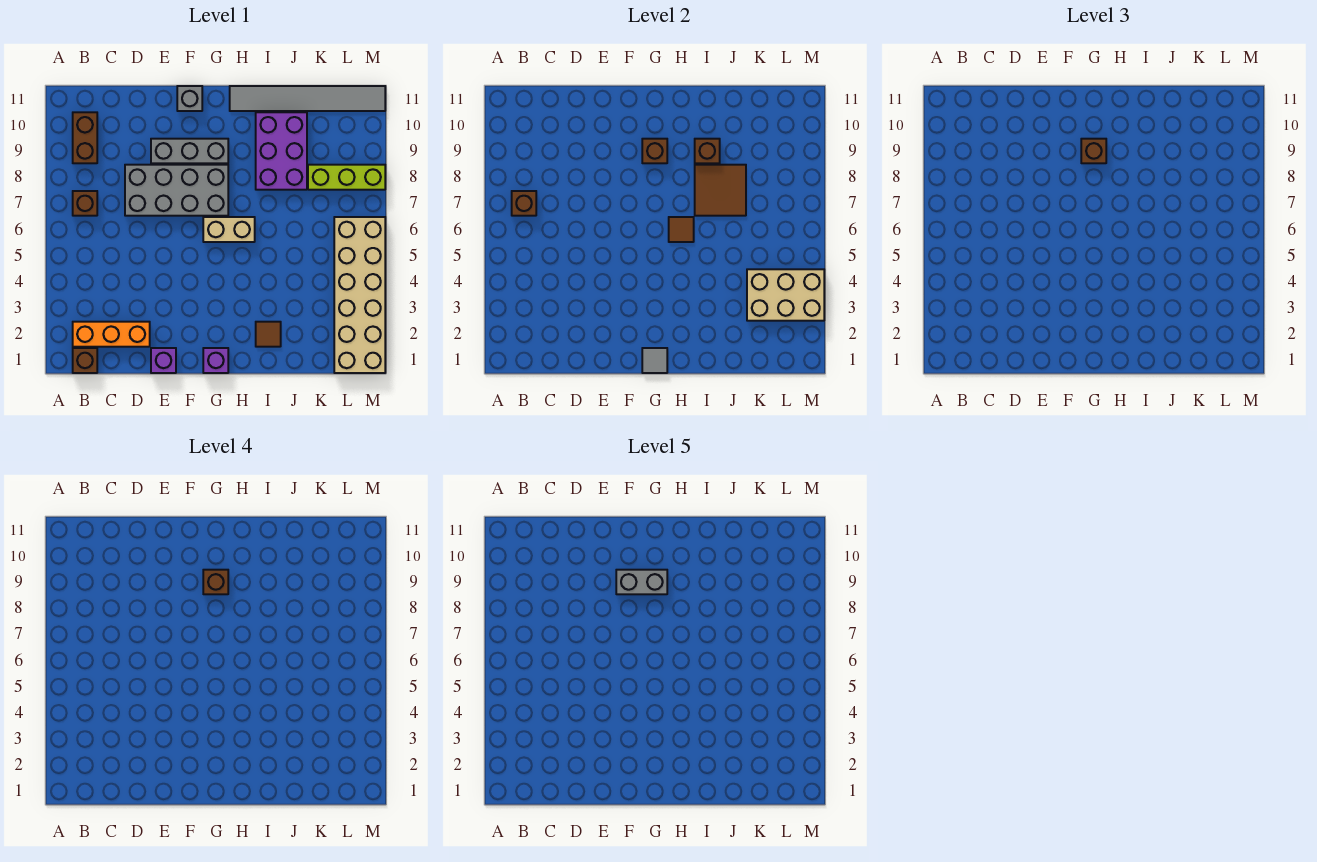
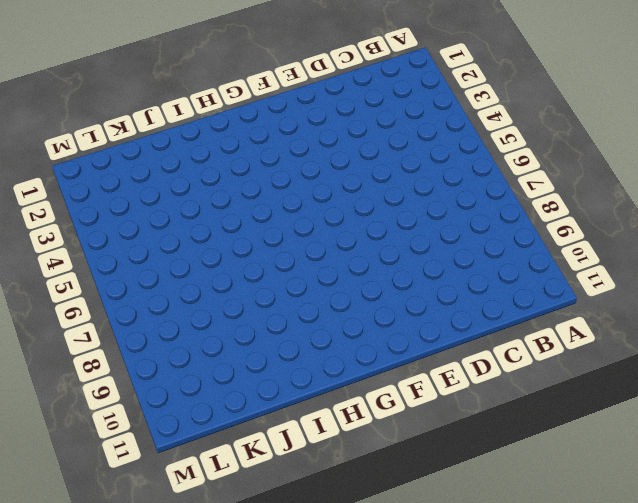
none -> brown brick B1 level 1
none -> orange brick B2:D2 level 1
none -> brown brick B7 level 1

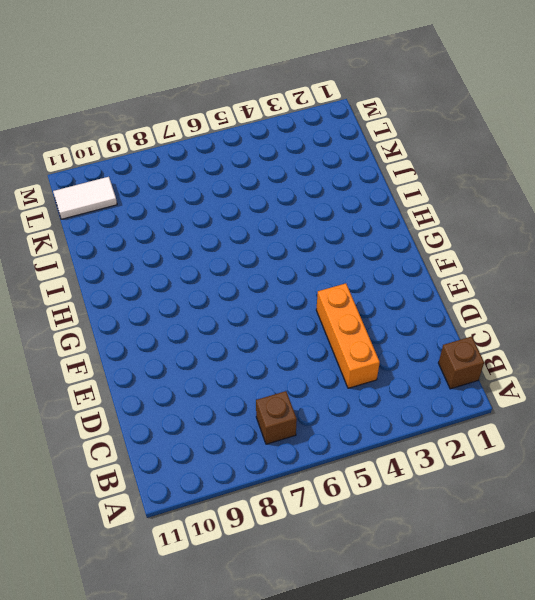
orange brick C4:E4 level 1 -> orange brick B2:D2 level 1
white tile L10:L11 level 1 -> grey tile H11:M11 level 1
none -> brown brick B9:B10 level 1
none -> grey brick D7:G8 level 1
none -> purple brick E1 level 1

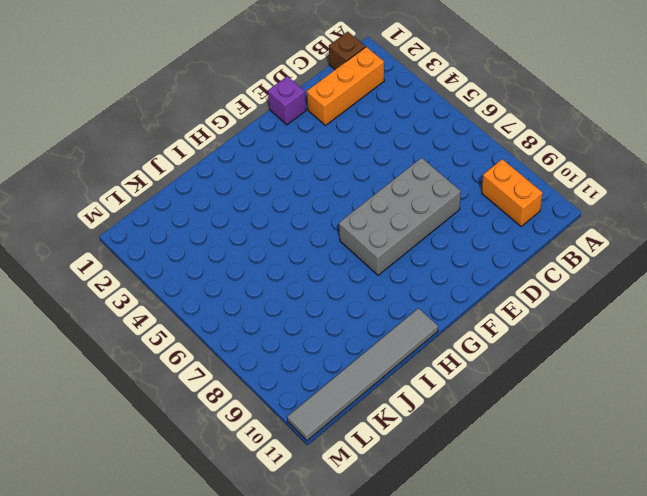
orange brick B9:B10 level 1 -> brown brick B9:B10 level 1
none -> brown brick B7 level 1
none -> grey brick E9:G9 level 1
none -> grey brick F11 level 1

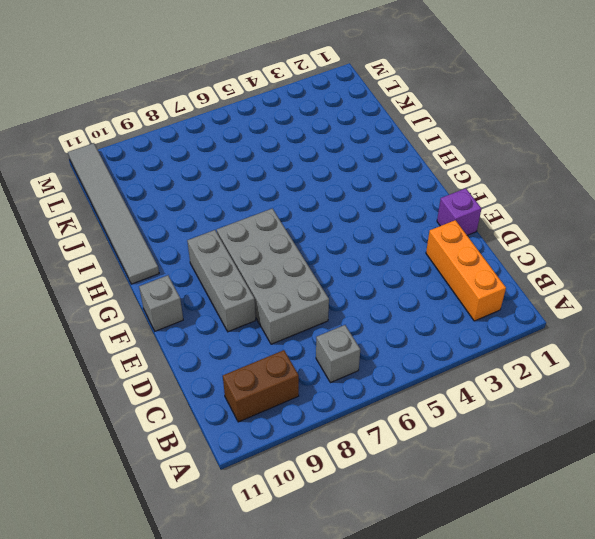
grey brick B7 level 1 -> brown brick B7 level 1
none -> brown brick B1 level 1
none -> purple brick G1 level 1
none -> tan brick G6:H6 level 1

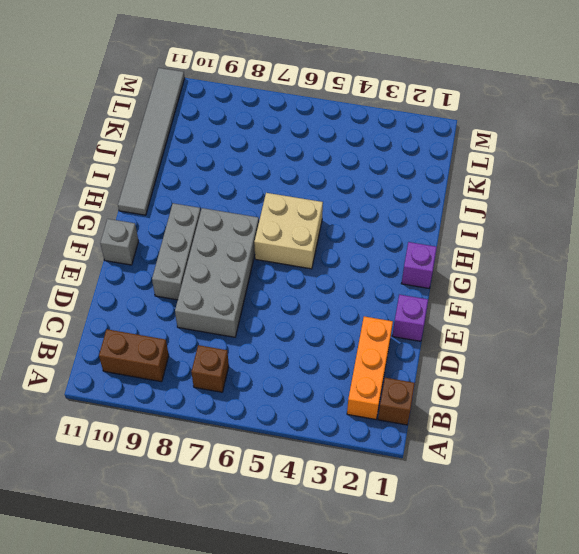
tan brick G5:H6 level 1 -> tan brick G6:H6 level 1
none -> brown tile I2 level 1
none -> purple brick I8:J10 level 1
none -> lime brick K8:M8 level 1

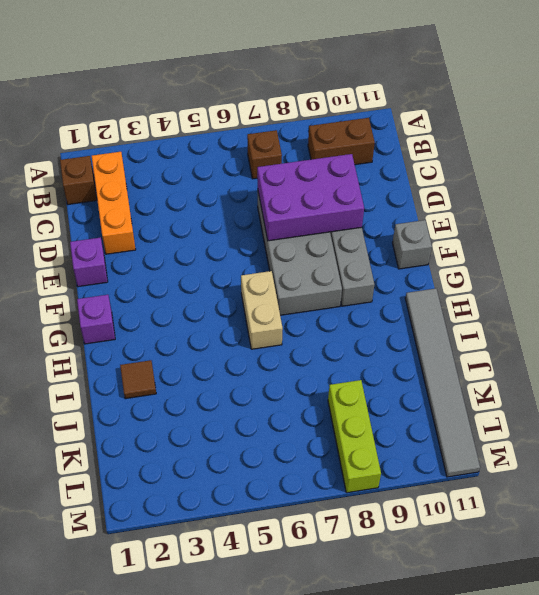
purple brick D7:E9 level 2 -> purple brick I8:J10 level 1
none -> tan brick L1:M6 level 1
none -> brown brick B7 level 2
none -> grey tile G1 level 2

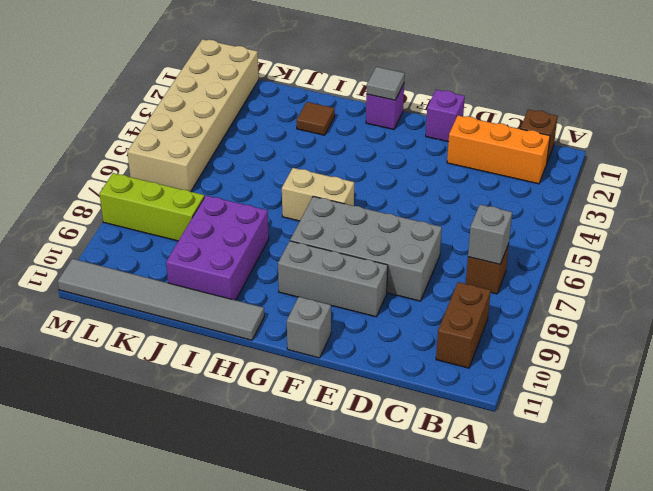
grey brick B7 level 2 -> brown brick B7 level 2
none -> brown brick G9 level 2
none -> brown tile H6 level 2
none -> brown tile I7:J8 level 2

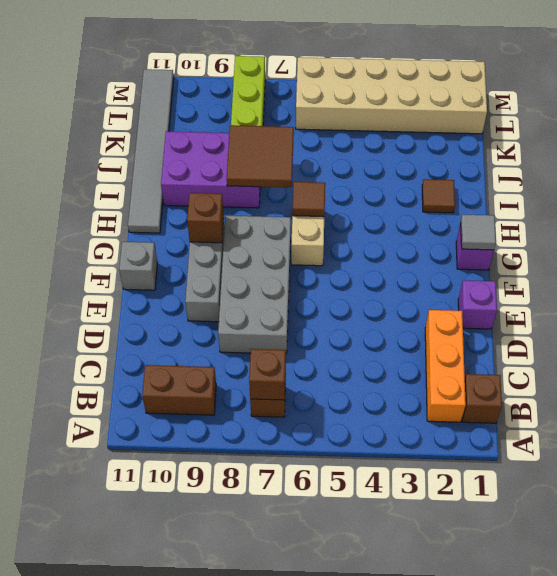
none -> brown brick I9 level 2
none -> tan brick K3:M4 level 2
none -> brown brick G9 level 3

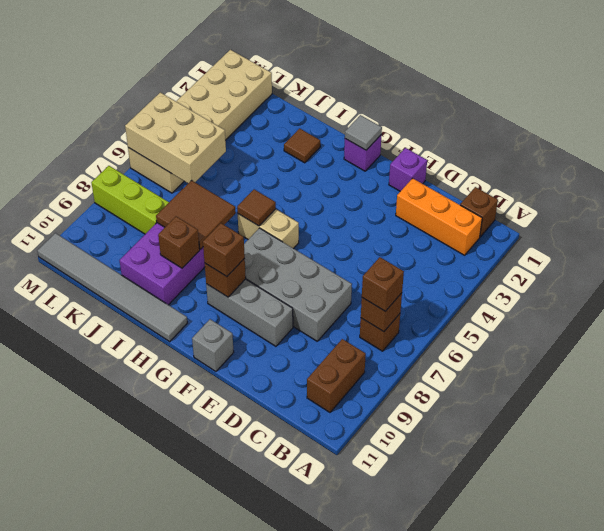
brown brick B7 level 3 -> brown brick G9 level 4
tan brick K5:M6 level 2 -> tan brick K3:M4 level 2
none -> grey brick F9:G9 level 5

